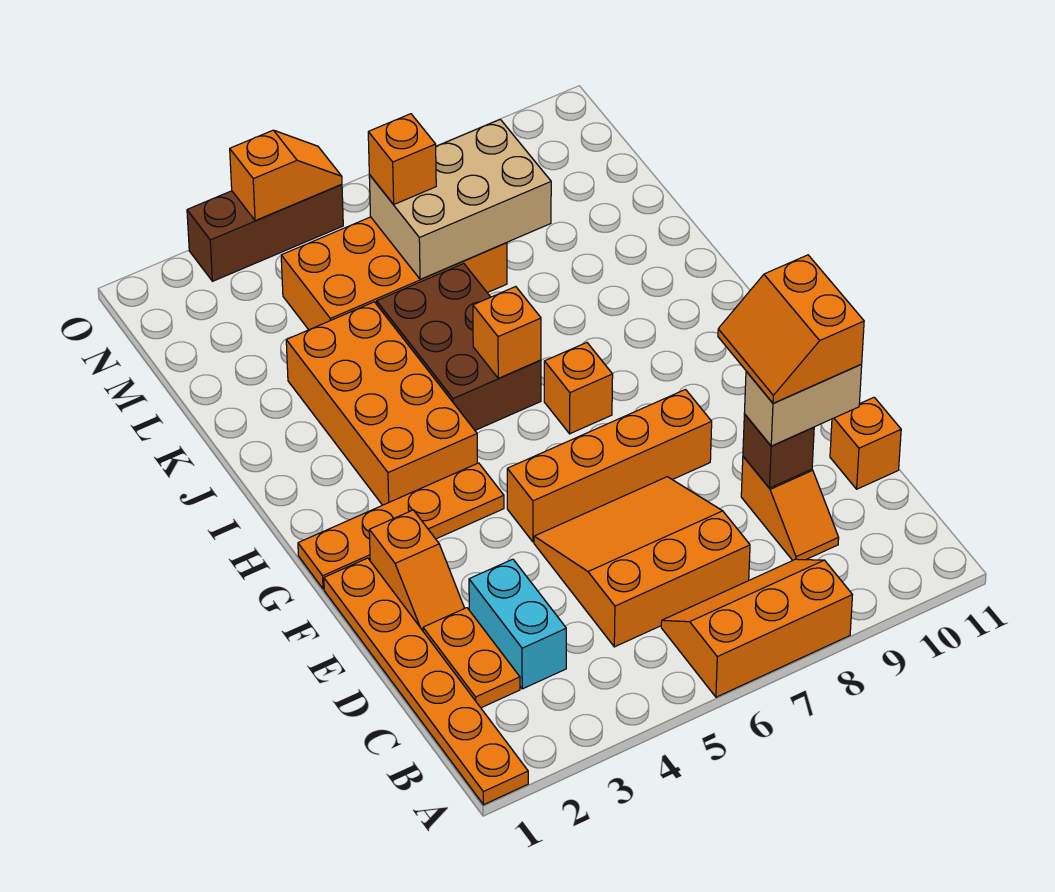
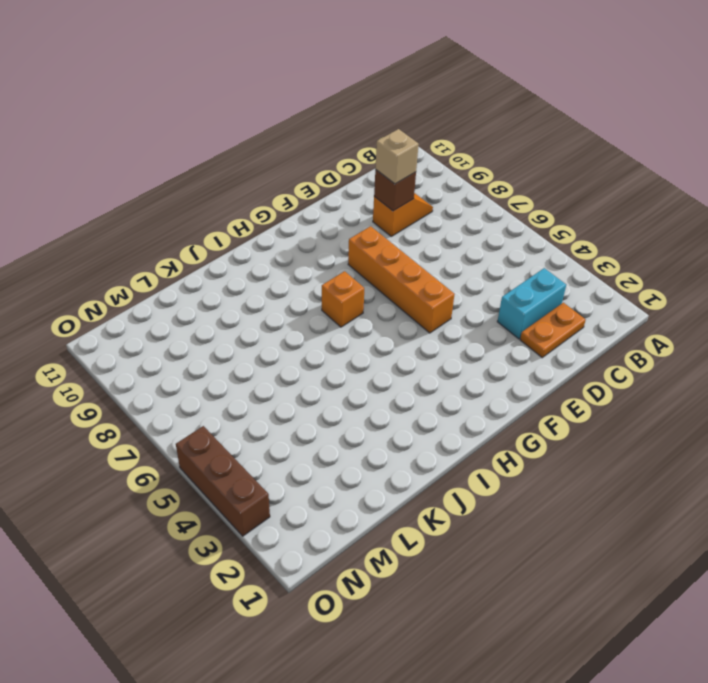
tan brick D9 level 3 -> tan brick D9:D10 level 3
none -> orange plate A1:F1 level 1
none -> orange slope A6:B8 level 1 top A
none -> orange slope C5:E7 level 1 top C

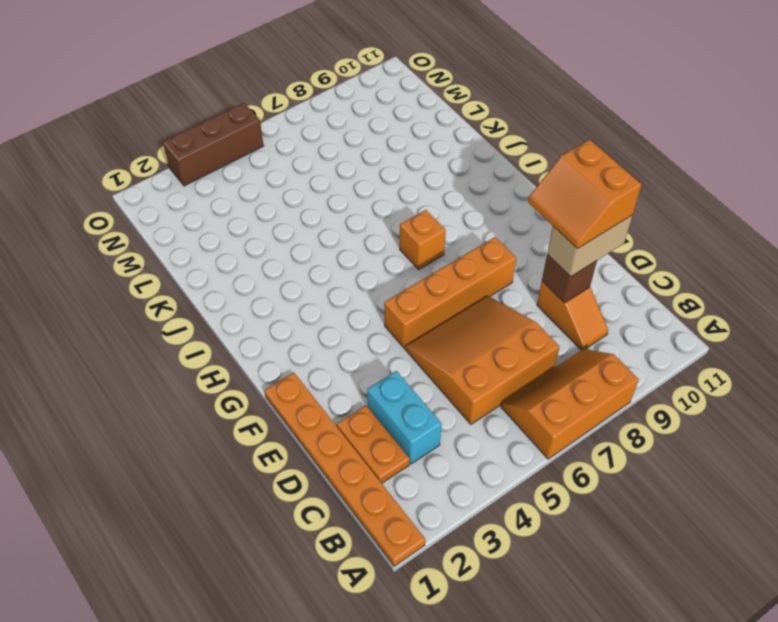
none -> orange brick D11 level 1
none -> orange slope E2:F2 level 1 top F
none -> orange plate G1:G4 level 1

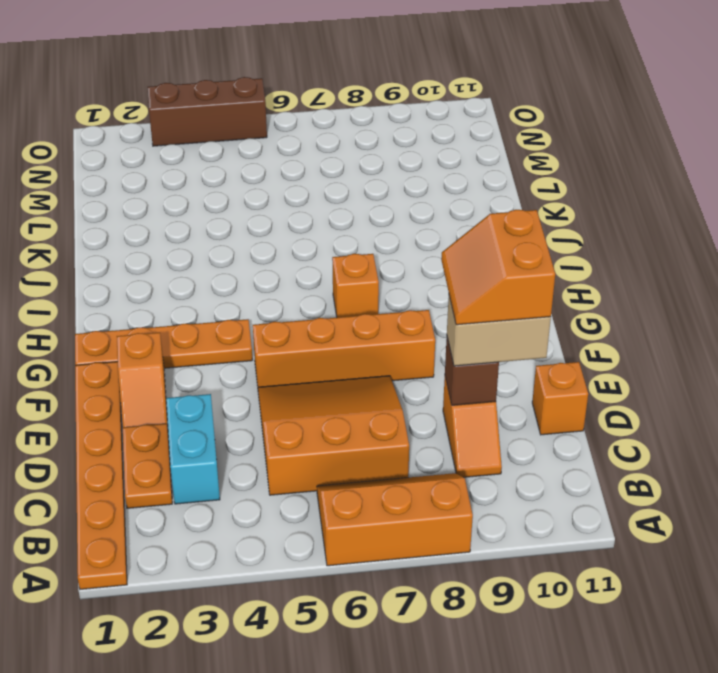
none -> orange brick H3:K4 level 1
none -> brown brick I5:K6 level 1
none -> orange brick L4:M7 level 1

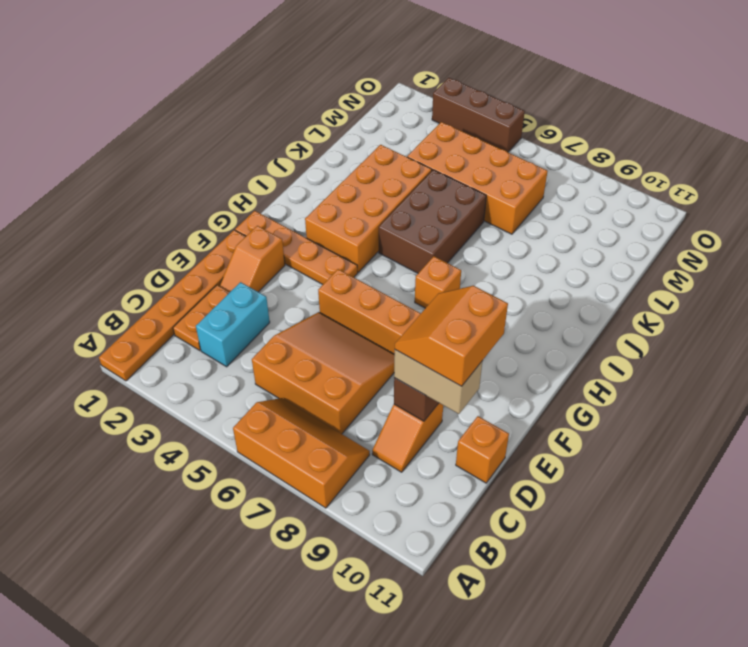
none -> orange brick I6 level 2
none -> tan brick L6:M8 level 2
none -> orange slope O4:O5 level 2 top 4

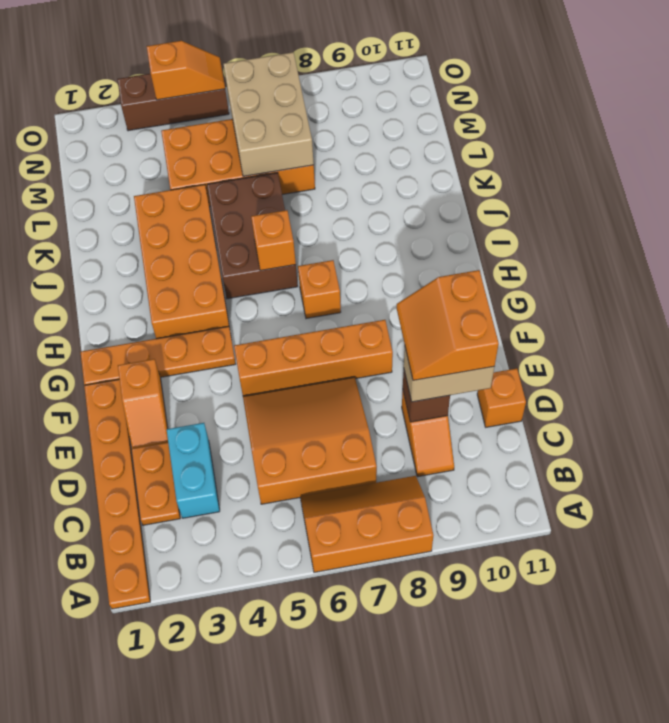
tan brick L6:N7 level 2 -> tan brick L6:M8 level 2
none -> orange brick M6 level 3

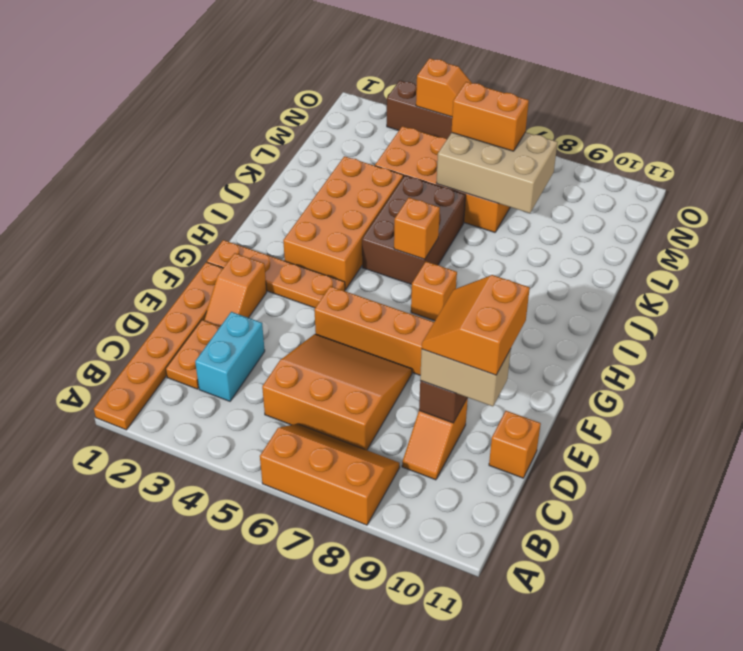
orange brick M6:M7 level 3 -> orange brick M6 level 3

